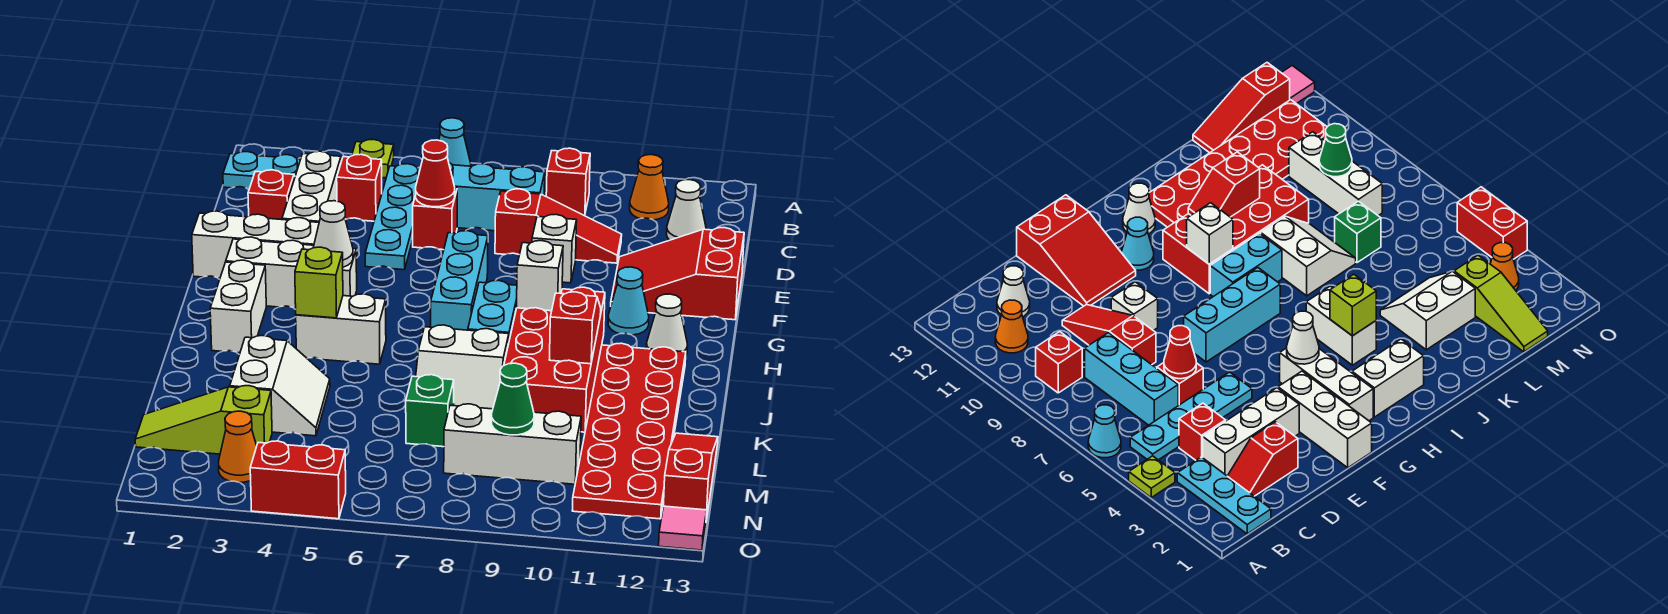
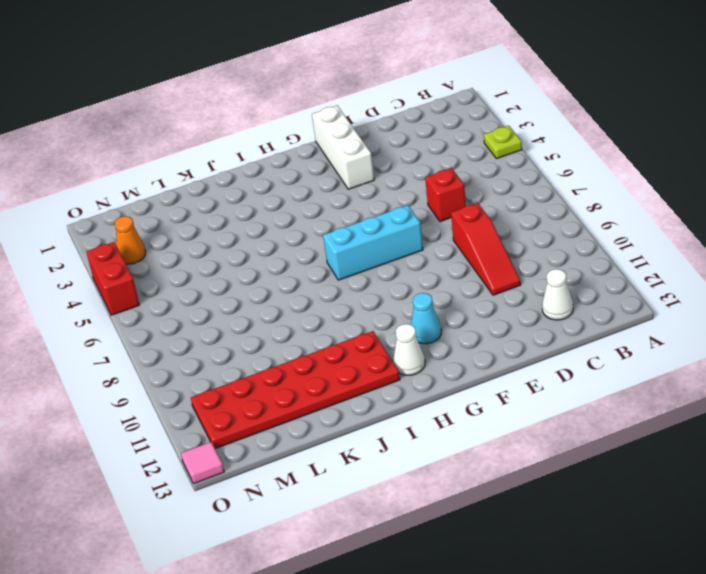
none -> cyan cone A6 level 1
none -> cyan plate B1:B3 level 1
none -> cyan plate B5:E5 level 1
none -> red brick B9 level 1

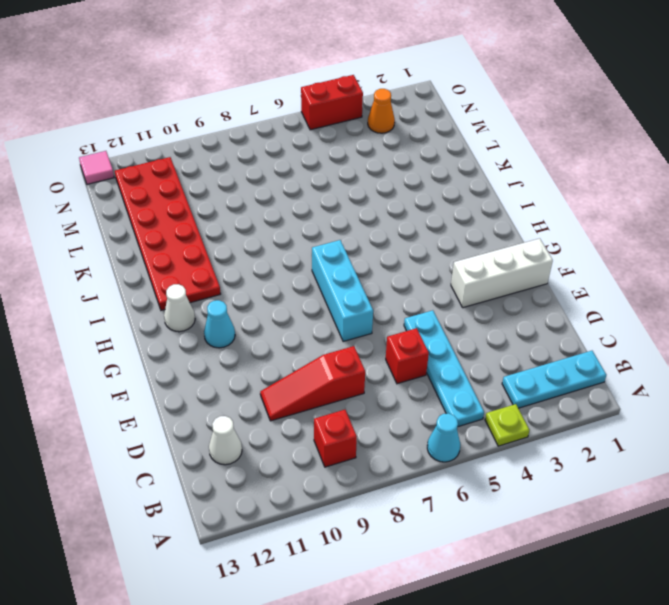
none -> orange cone B11 level 1
none -> red slope C2:D2 level 1 top D
none -> white brick C3:E3 level 1
none -> red brick C4 level 1

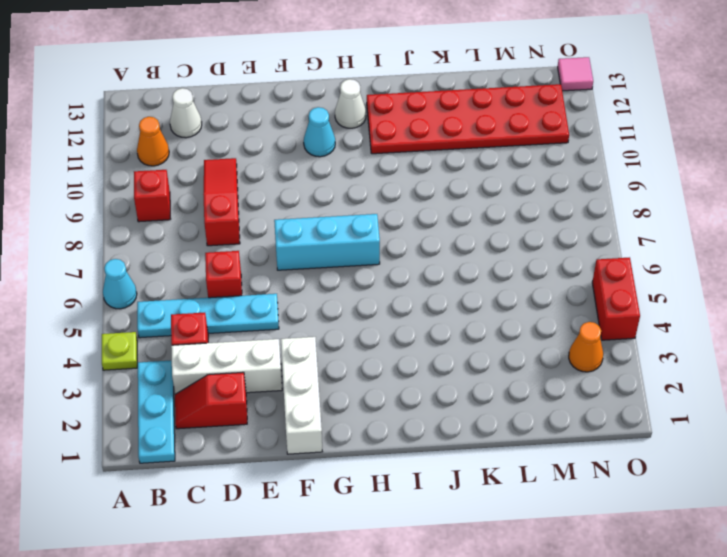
none -> cyan brick C6:C8 level 1
none -> white brick E9 level 1
none -> red slope E11:F13 level 1 top 13
none -> white brick G2:G4 level 1

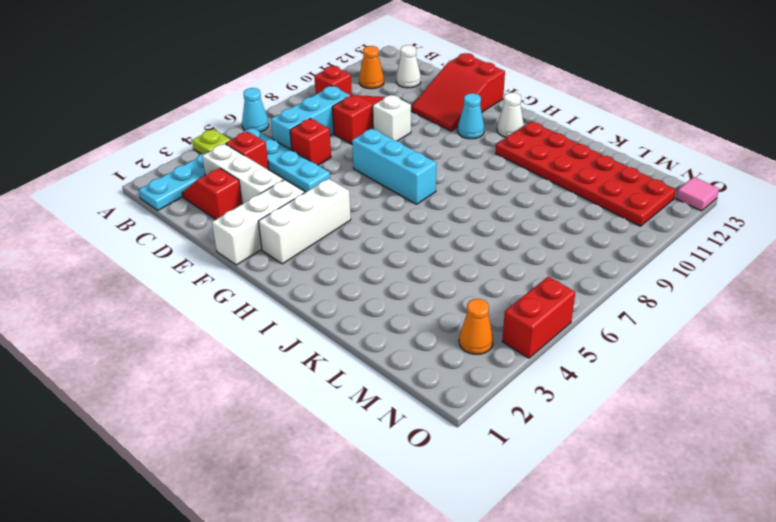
none -> white brick H2:I2 level 1
none -> cyan brick H8:I8 level 1
none -> red brick H9:K10 level 1
none -> white brick I4:I5 level 1

